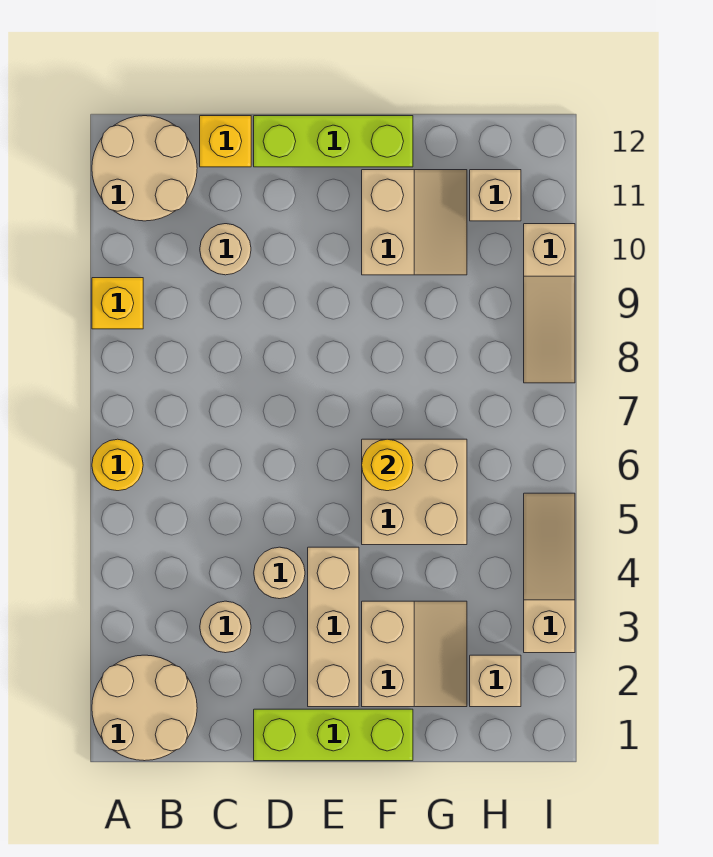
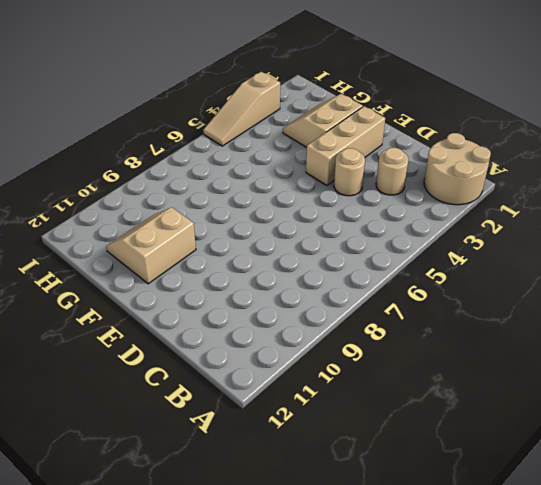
none -> yellow round brick A6 level 1
none -> yellow brick A9 level 1
none -> tan round brick A11:B12 level 1

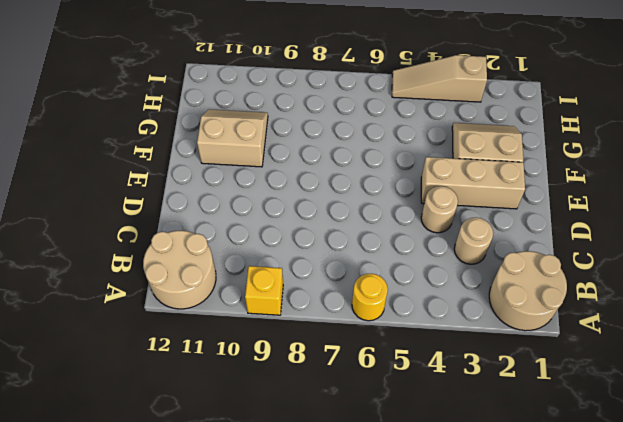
none -> tan round brick C10 level 1
none -> yellow brick C12 level 1
none -> lime brick D1:F1 level 1

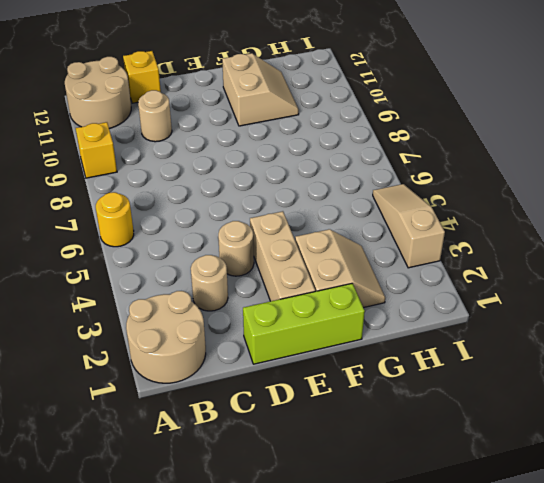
none -> lime brick D12:F12 level 1
none -> tan brick F5:G6 level 1
none -> tan brick H2 level 1

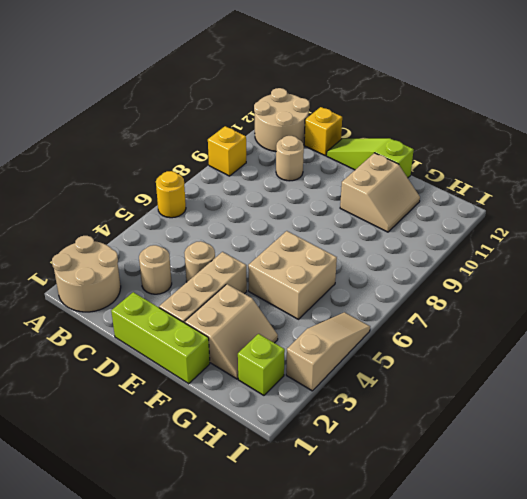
lime slope D12:F12 level 1 top F -> lime brick D12:F12 level 1
lime brick H2 level 1 -> tan brick H2 level 1
none -> tan brick H11 level 1
none -> tan slope I8:I10 level 1 top 10
none -> yellow round brick F6 level 2

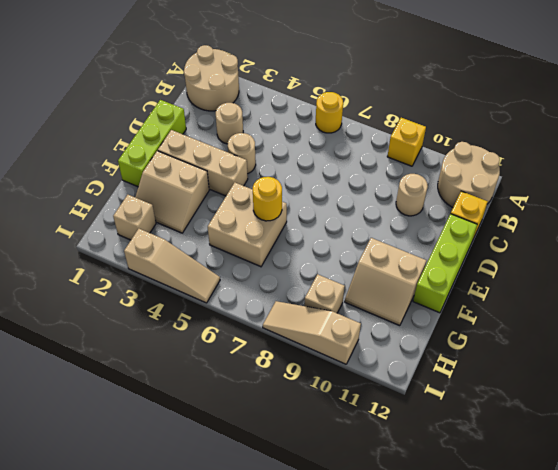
tan brick H9 level 1 -> tan brick H11 level 1

